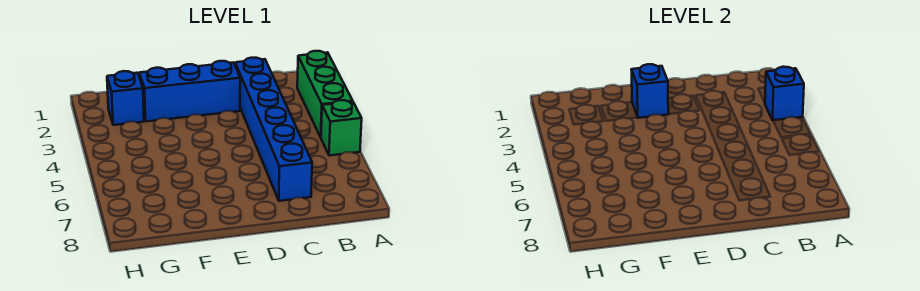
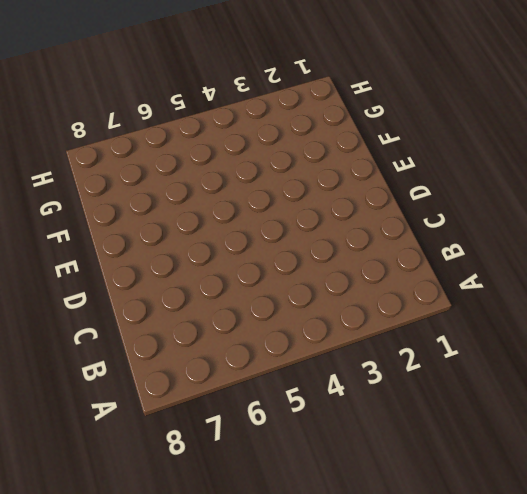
none -> green brick A2:A4 level 1
none -> green brick A5 level 1

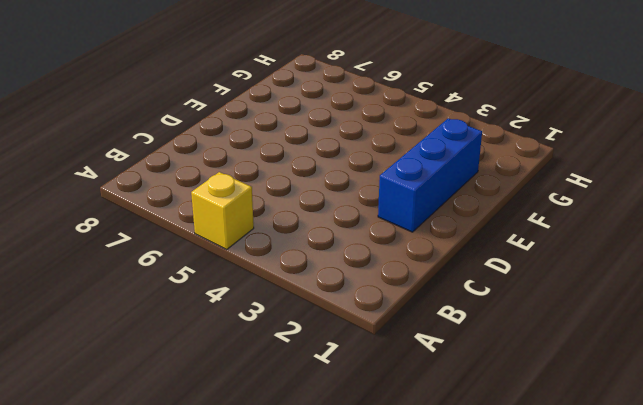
yellow brick A5 level 1 -> green brick A5 level 1
none -> green brick A2:A4 level 1
none -> blue brick C2:C7 level 1

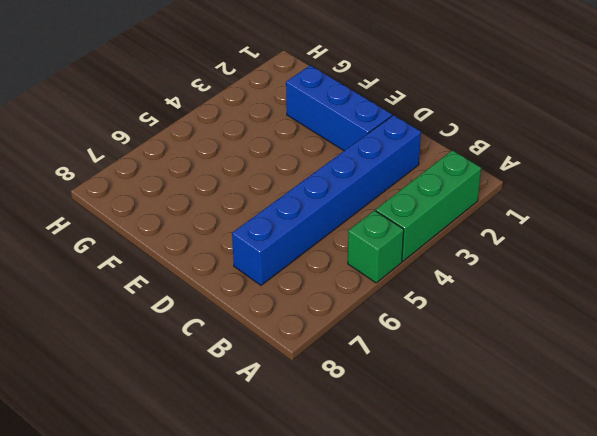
none -> blue brick G2 level 1
none -> blue brick A3 level 2

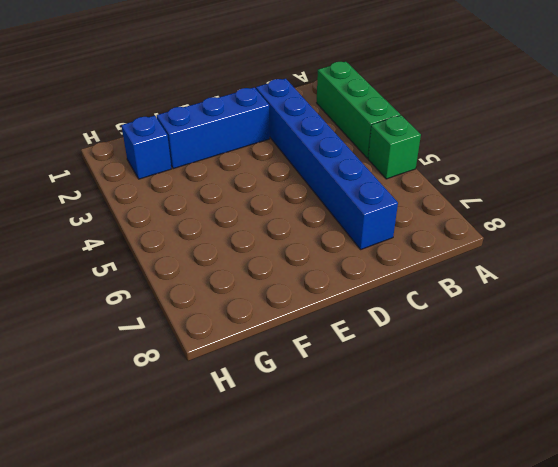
none -> blue brick A3 level 2
none -> blue brick E2 level 2

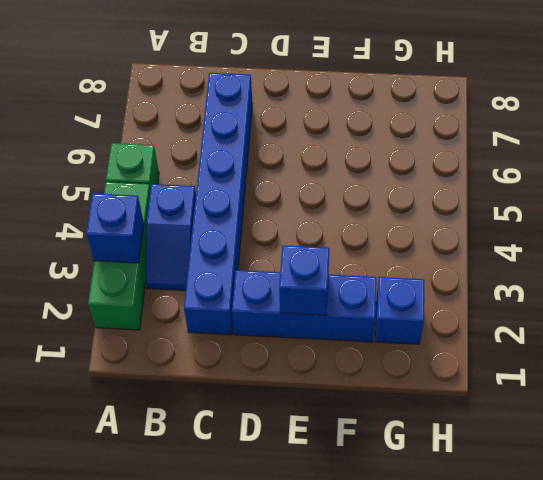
blue slope B3:B4 level 1 top 4 -> none

